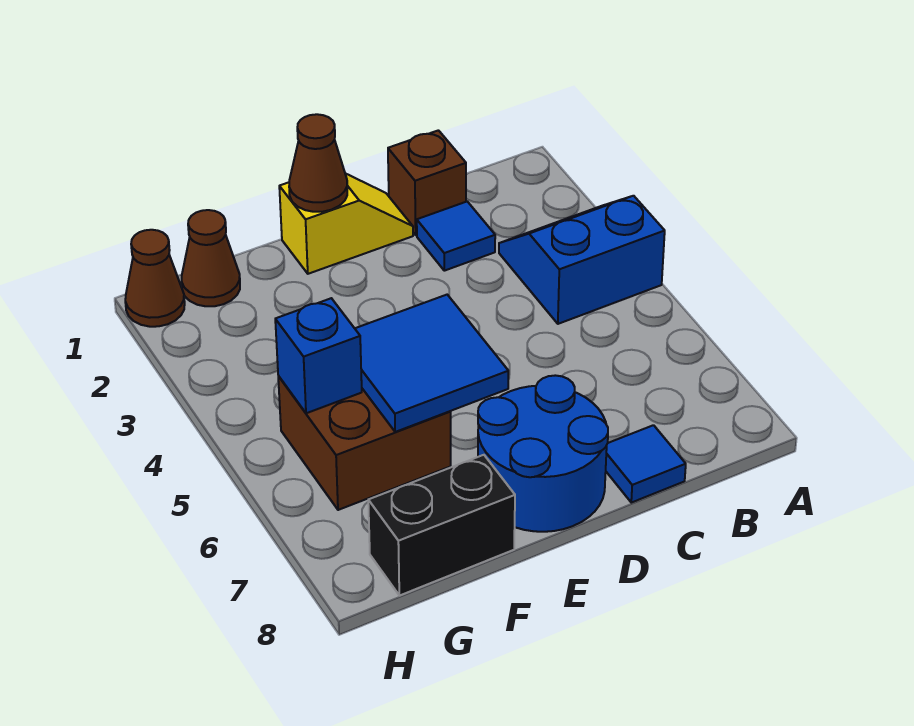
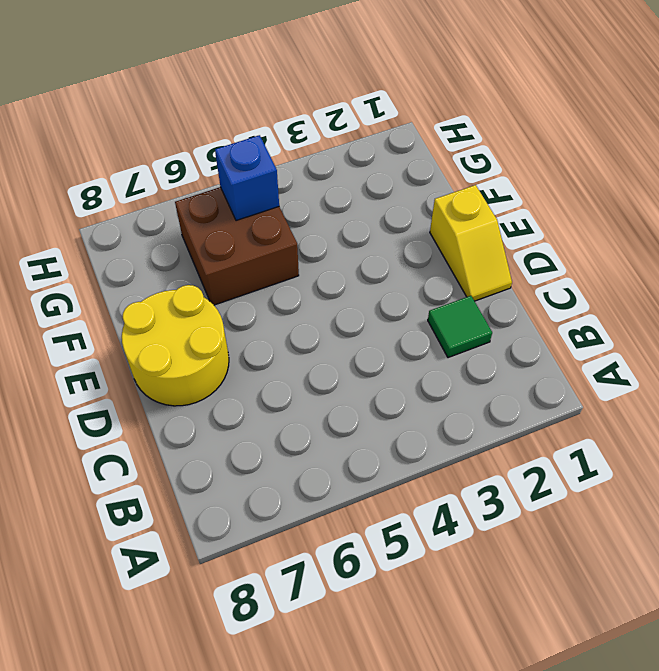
green tile C2 level 1 -> blue tile C2 level 1
yellow round brick D7:E8 level 1 -> blue round brick D7:E8 level 1
none -> blue slope A3:B4 level 1 top 4
none -> brown brick C1 level 1
none -> blue tile C8 level 1

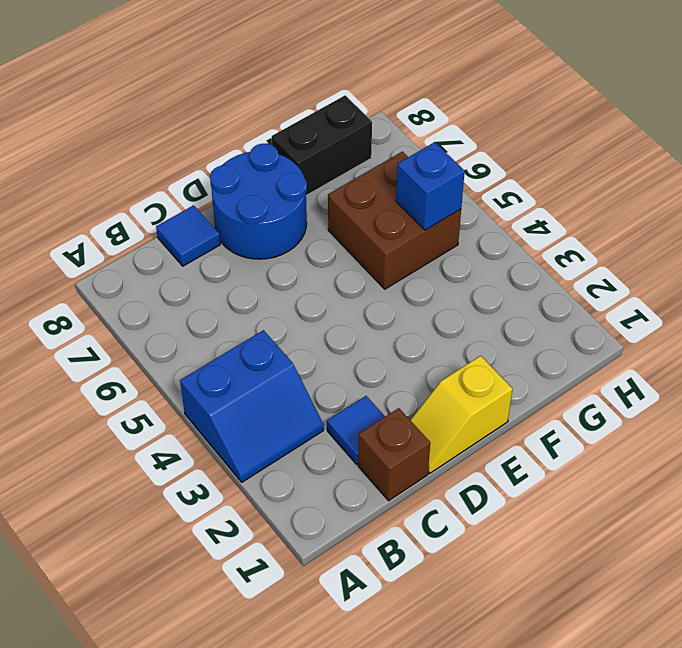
none -> brown cone G1 level 1
none -> brown cone H1 level 1
none -> brown cone E1 level 2

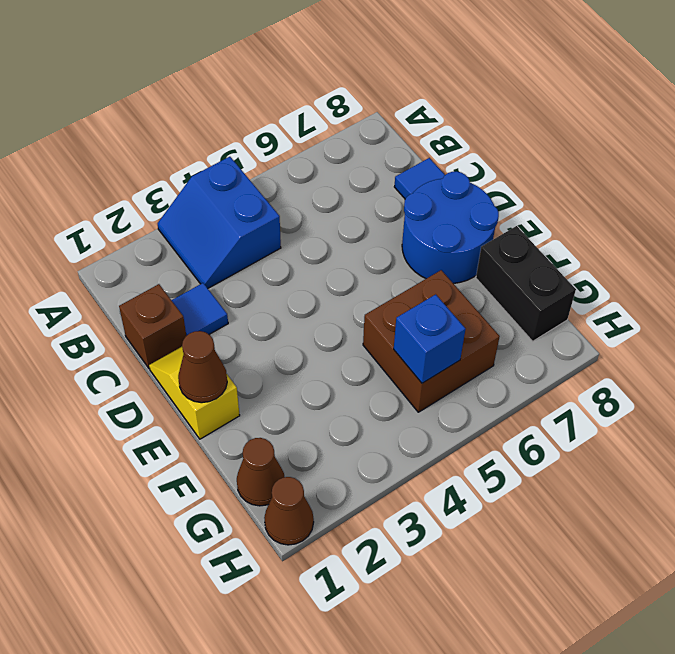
none -> blue tile E5:F6 level 2

